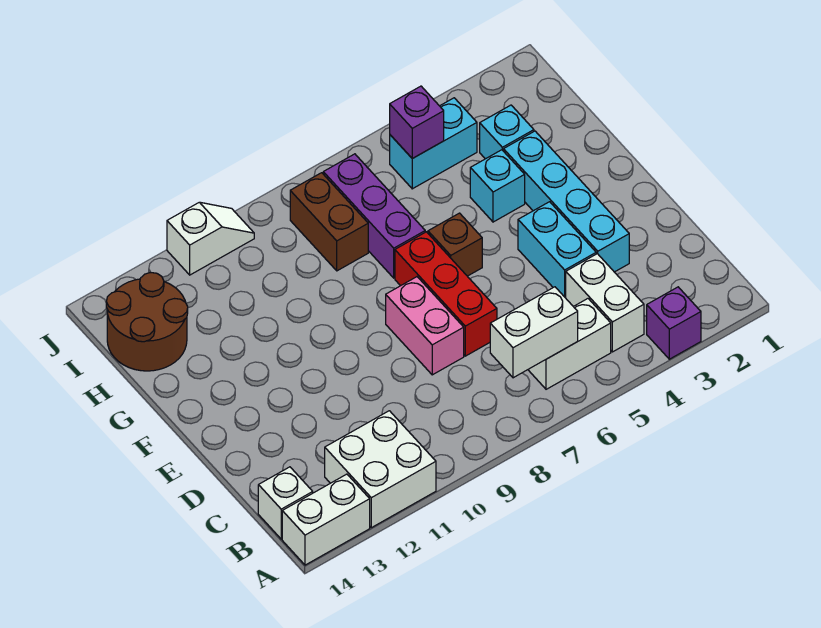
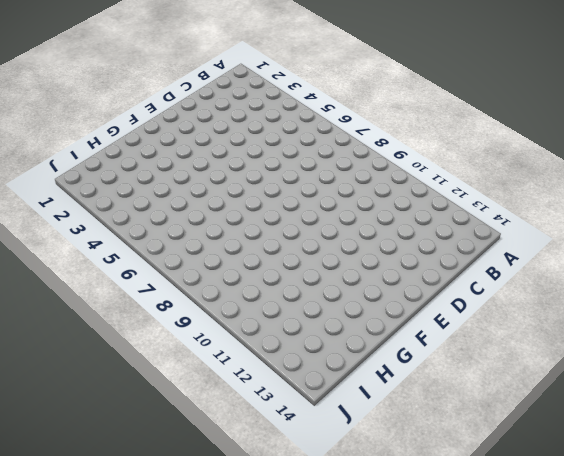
none -> purple brick A3 level 1
none -> white brick A11:B12 level 1
none -> white brick A13:A14 level 1

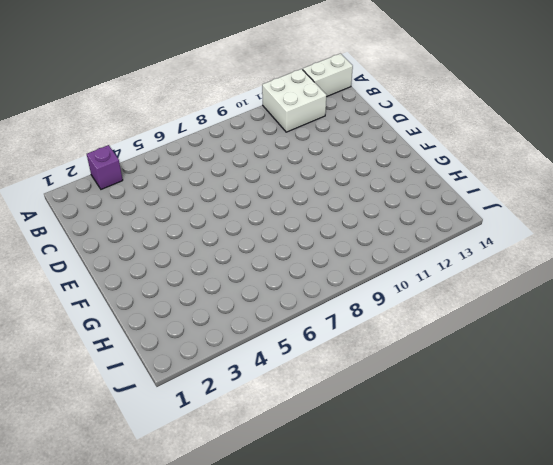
none -> white brick B4:C4 level 1
none -> white brick B5:B6 level 1
none -> white brick B14 level 1

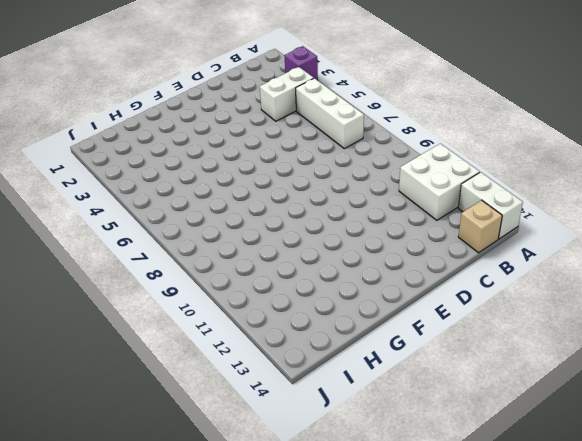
white brick B5:B7 level 1 -> white brick B5:B6 level 1
tan brick B14 level 1 -> white brick B14 level 1
none -> cyan brick D3:G3 level 1
none -> cyan brick D4:E4 level 1
none -> red brick D7:F7 level 1

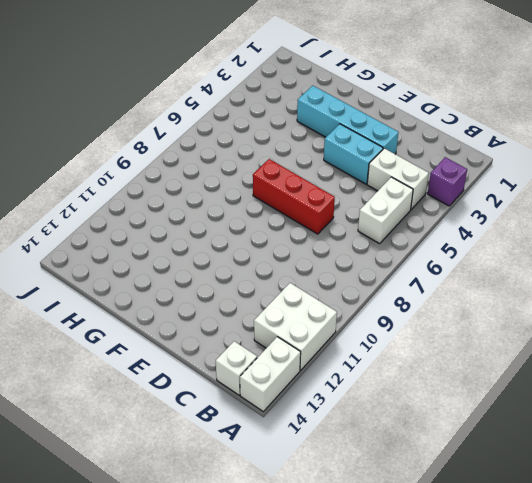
none -> pink brick D8:E8 level 1
none -> brown brick F6 level 1
none -> cyan brick G4 level 1

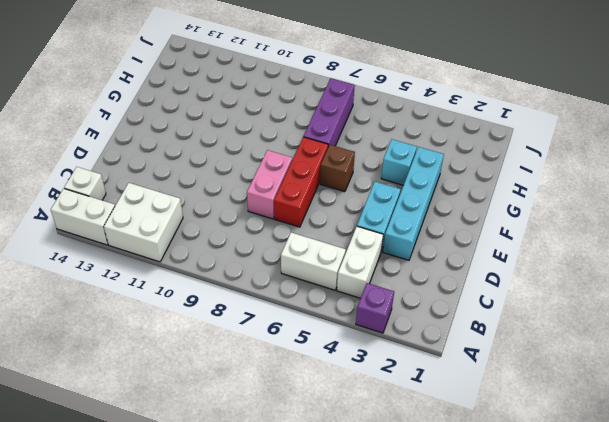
none -> cyan brick H3 level 1
none -> brown brick H8:I8 level 1
none -> brown round brick H13:I14 level 1

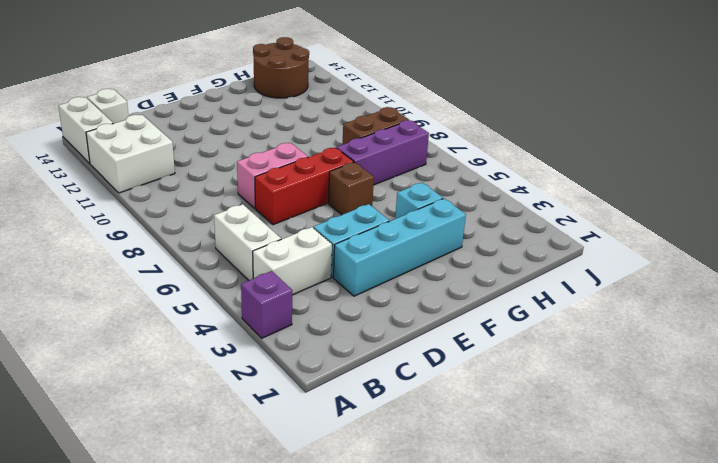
none -> cyan brick H3 level 1
none -> cyan brick I4:I5 level 1
none -> white slope J10:J11 level 1 top 11

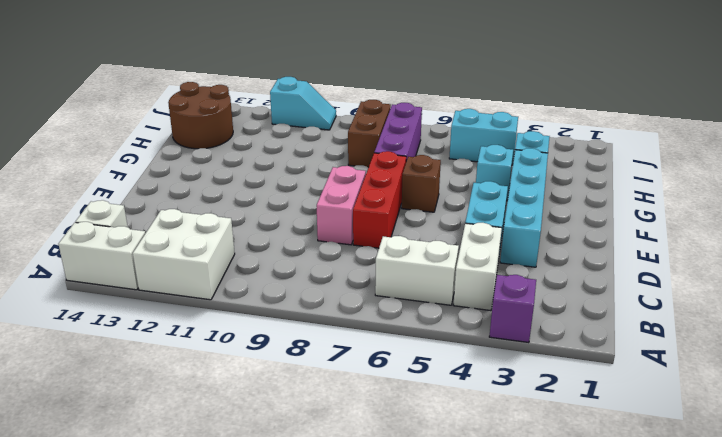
cyan slope J10:J11 level 1 top 11 -> white slope J10:J11 level 1 top 11
none -> white brick B6:B7 level 2
none -> purple brick I5 level 2

